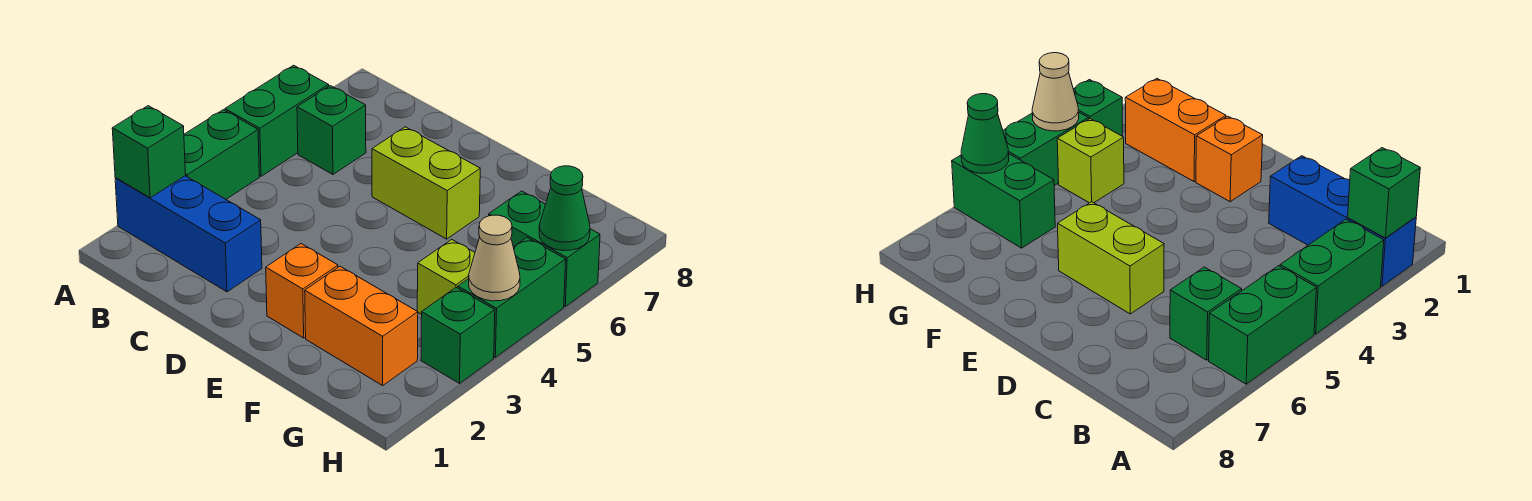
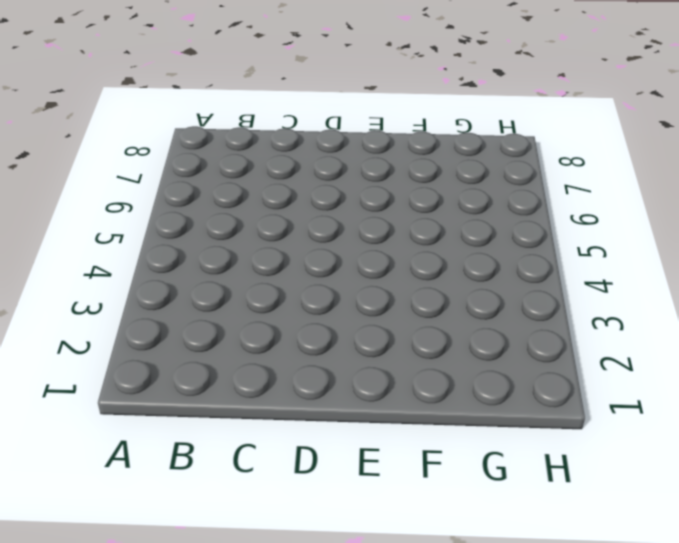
none -> blue brick A2:C2 level 1
none -> green brick A3:A4 level 1
none -> green brick A5:A6 level 1

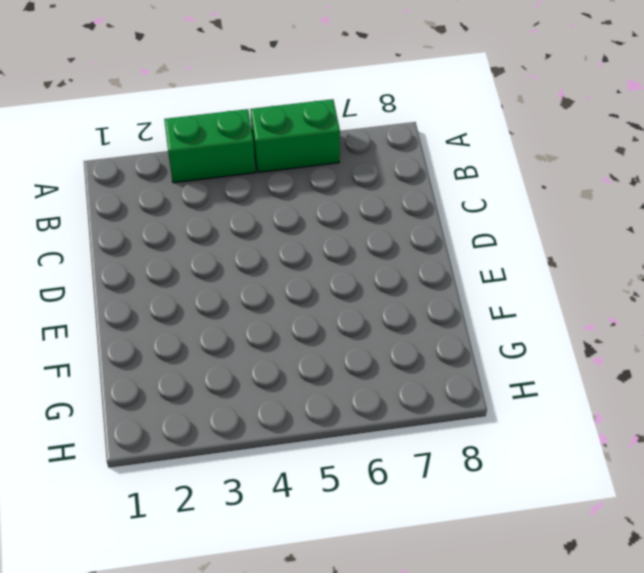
none -> blue brick A2:C2 level 1
none -> green brick B6 level 1
none -> lime brick D6:E6 level 1

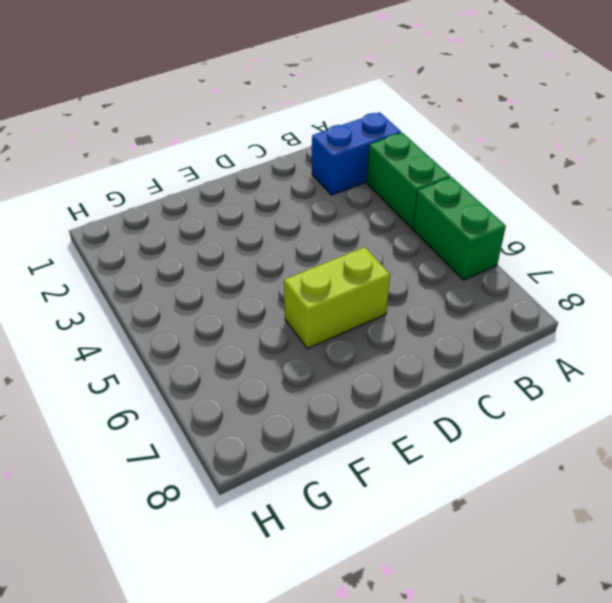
blue brick A2:B2 level 1 -> blue brick A2:C2 level 1
none -> green brick B6 level 1
none -> orange brick E2 level 1
none -> orange brick F2:G2 level 1

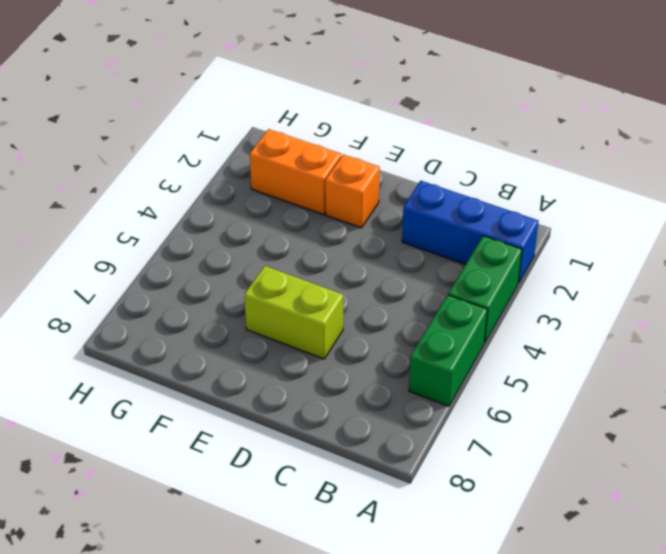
none -> green brick B6 level 1
none -> lime brick G4 level 1
none -> green brick G6:H6 level 1

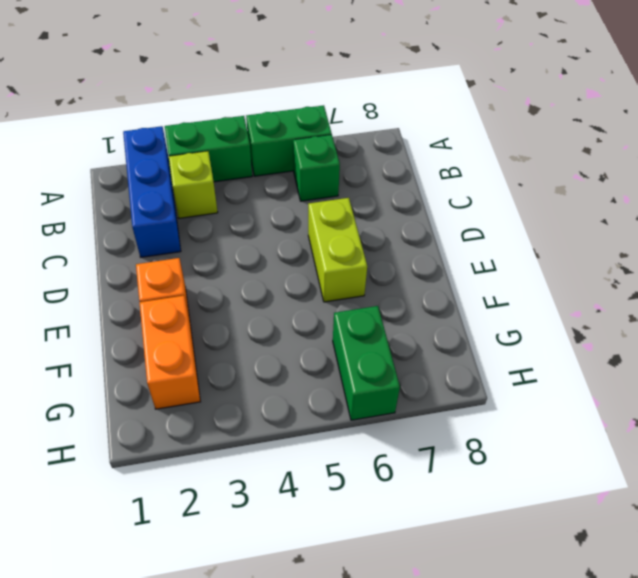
lime brick B3 level 1 -> lime brick G4 level 1
none -> green brick H3 level 1
none -> green brick H4:H5 level 1
none -> green brick A2 level 2

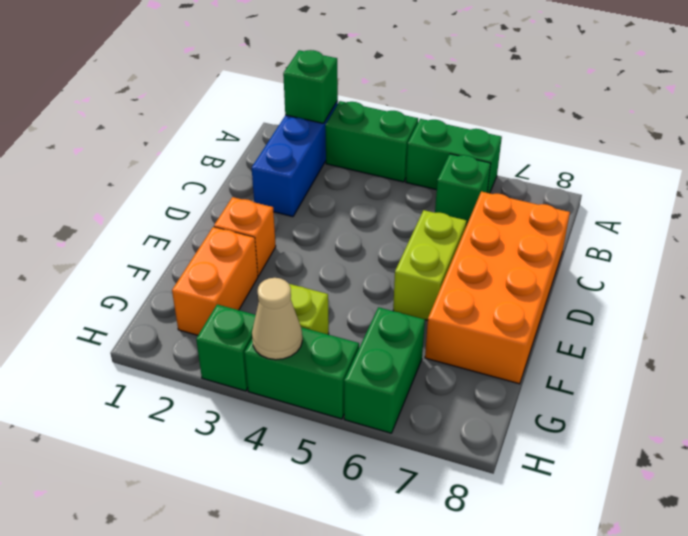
orange brick C7:F8 level 1 -> none
none -> green cone H6 level 2

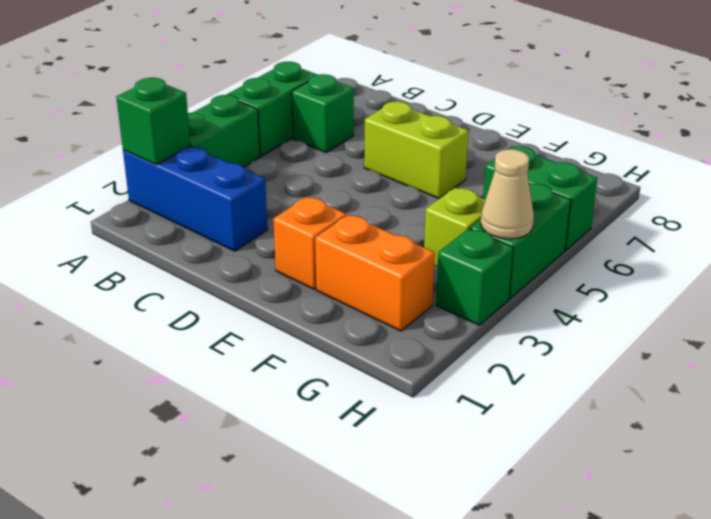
none -> green cone H6 level 2

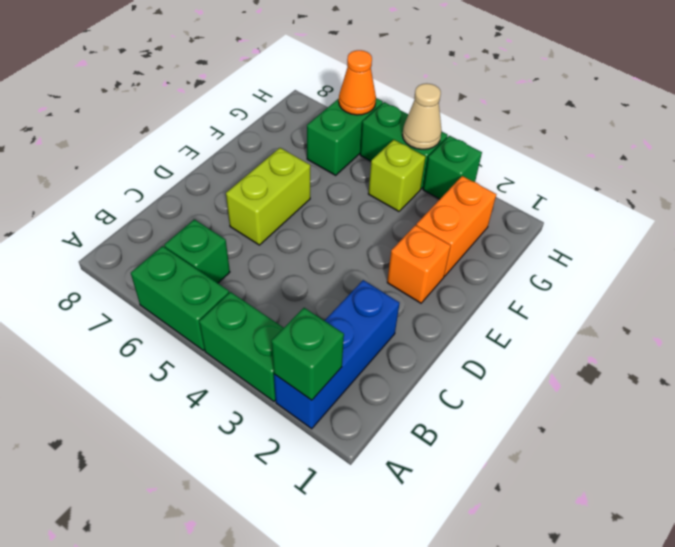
orange cone H6 level 2 -> green cone H6 level 2

